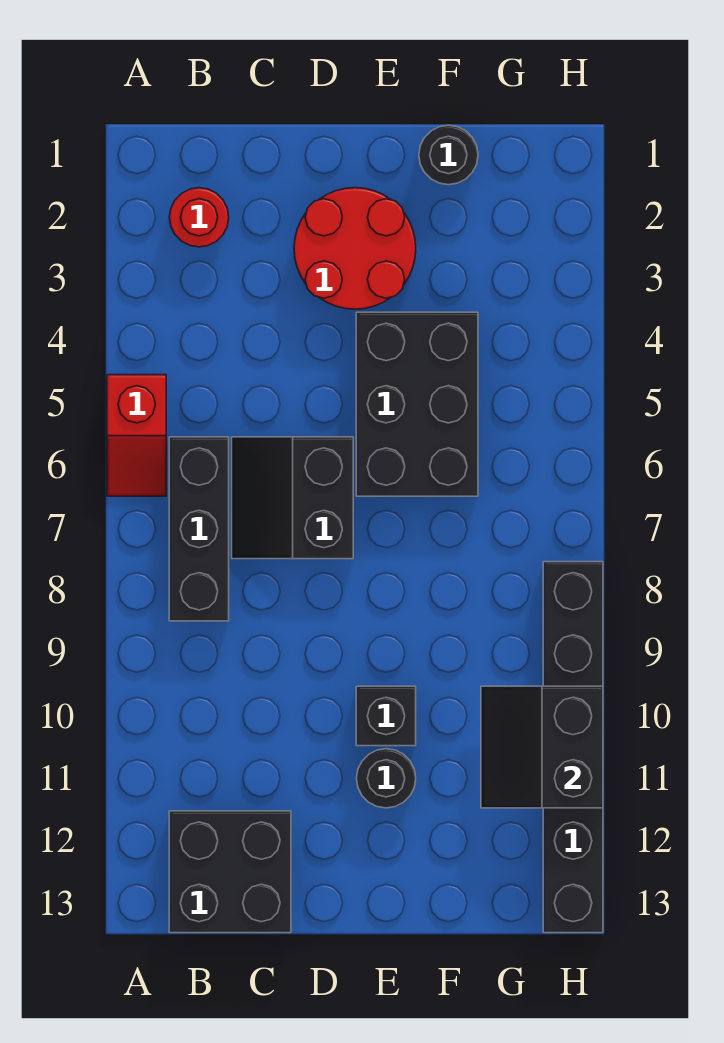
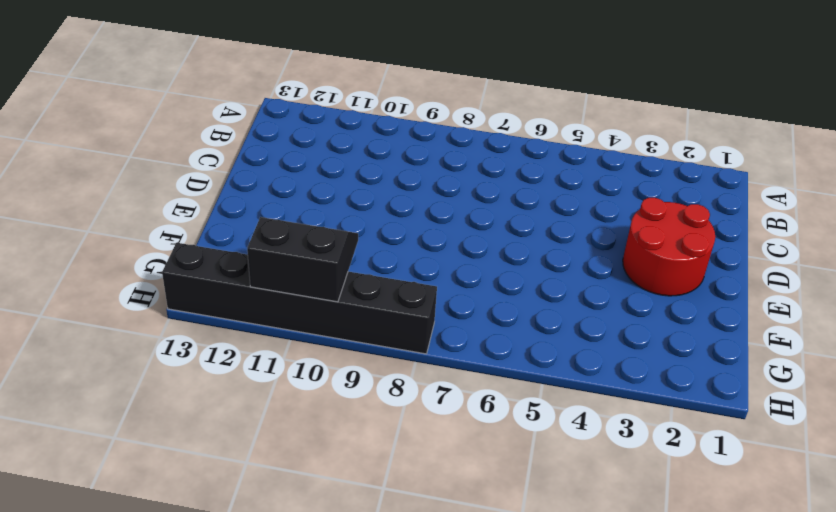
none -> red slope A5:A6 level 1 top 5
none -> red round brick B2 level 1
none -> black brick B6:B8 level 1

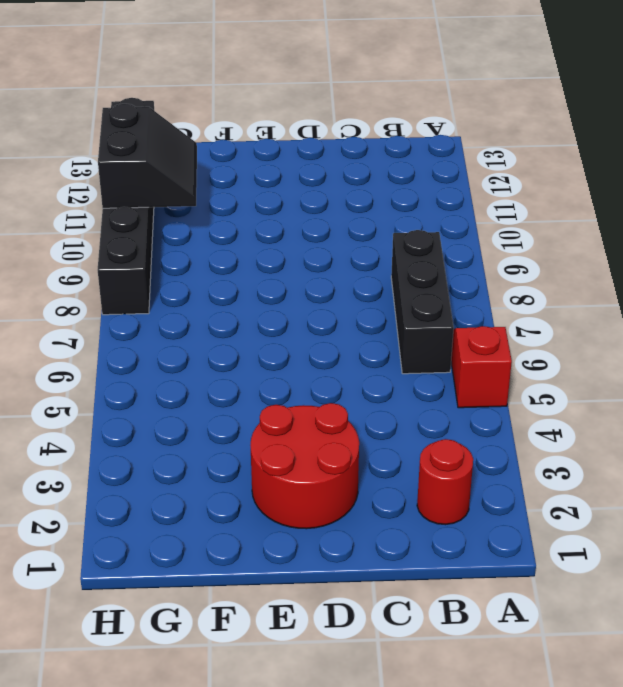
none -> black brick B12:C13 level 1
none -> black slope C6:D7 level 1 top D
none -> black brick E4:F6 level 1

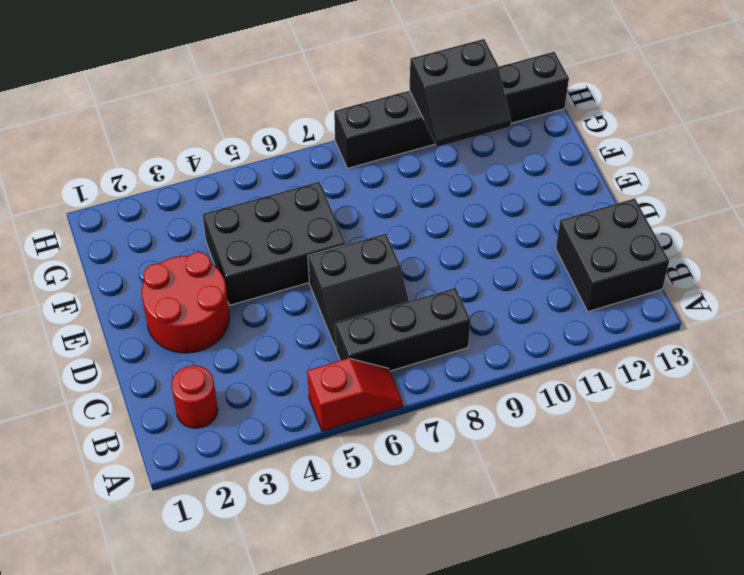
none -> black brick E10 level 1
none -> black round brick E11 level 1
none -> black round brick F1 level 1

